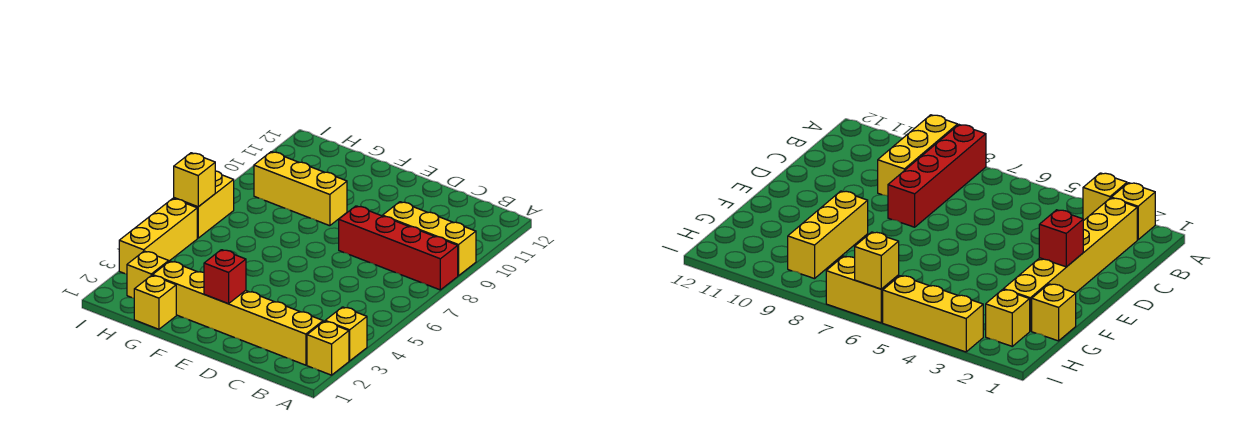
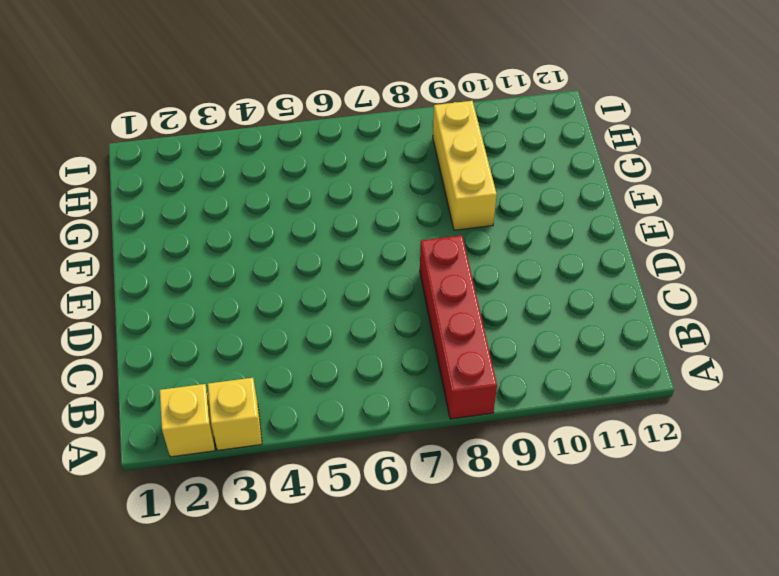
none -> yellow brick A9:C9 level 1
none -> yellow brick B2:G2 level 1
none -> yellow brick G1 level 1

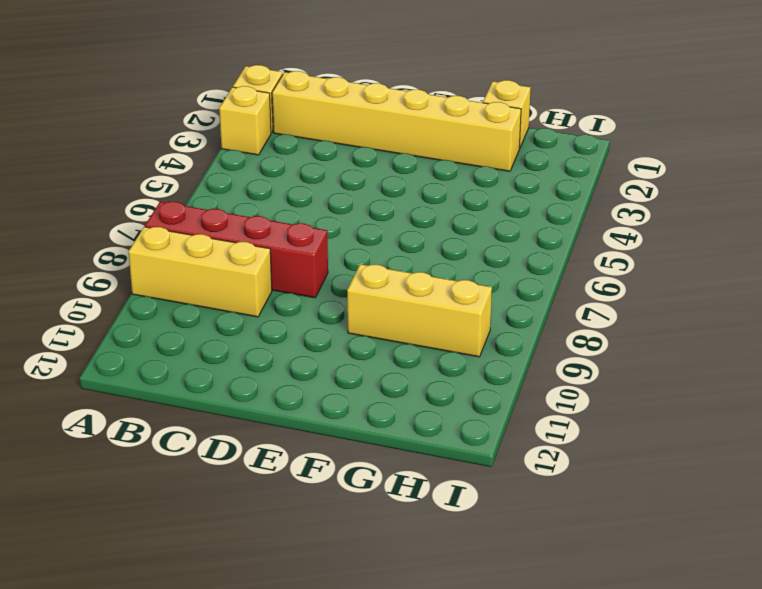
none -> yellow brick H2 level 1
none -> yellow brick I3:I5 level 1
none -> yellow brick I6:I7 level 1

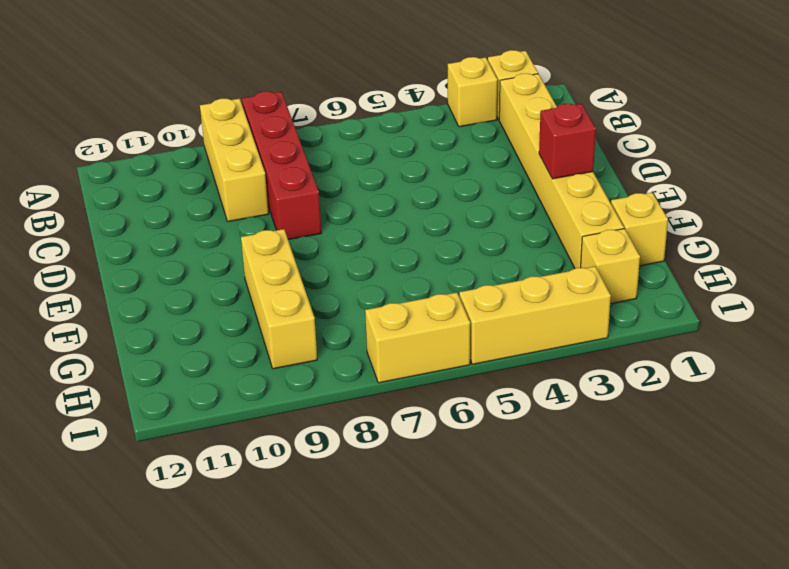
none -> yellow brick I6 level 2

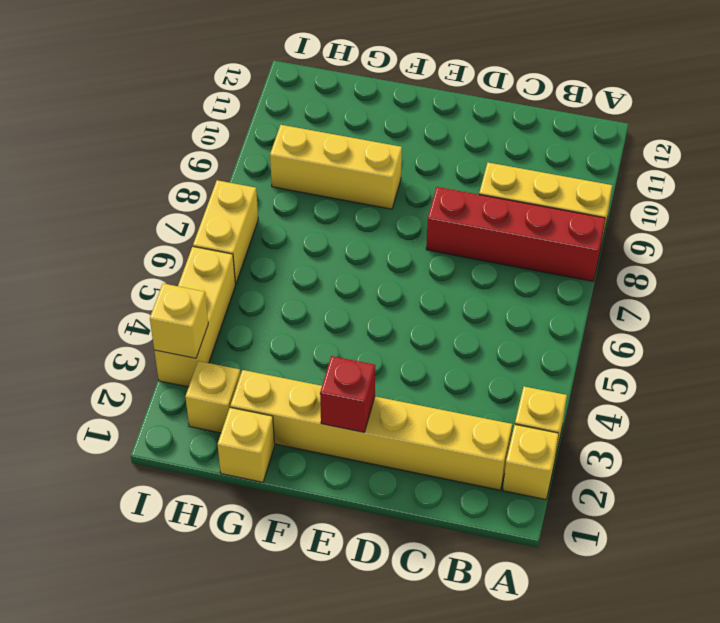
yellow brick I3 level 2 -> yellow brick I6 level 2

